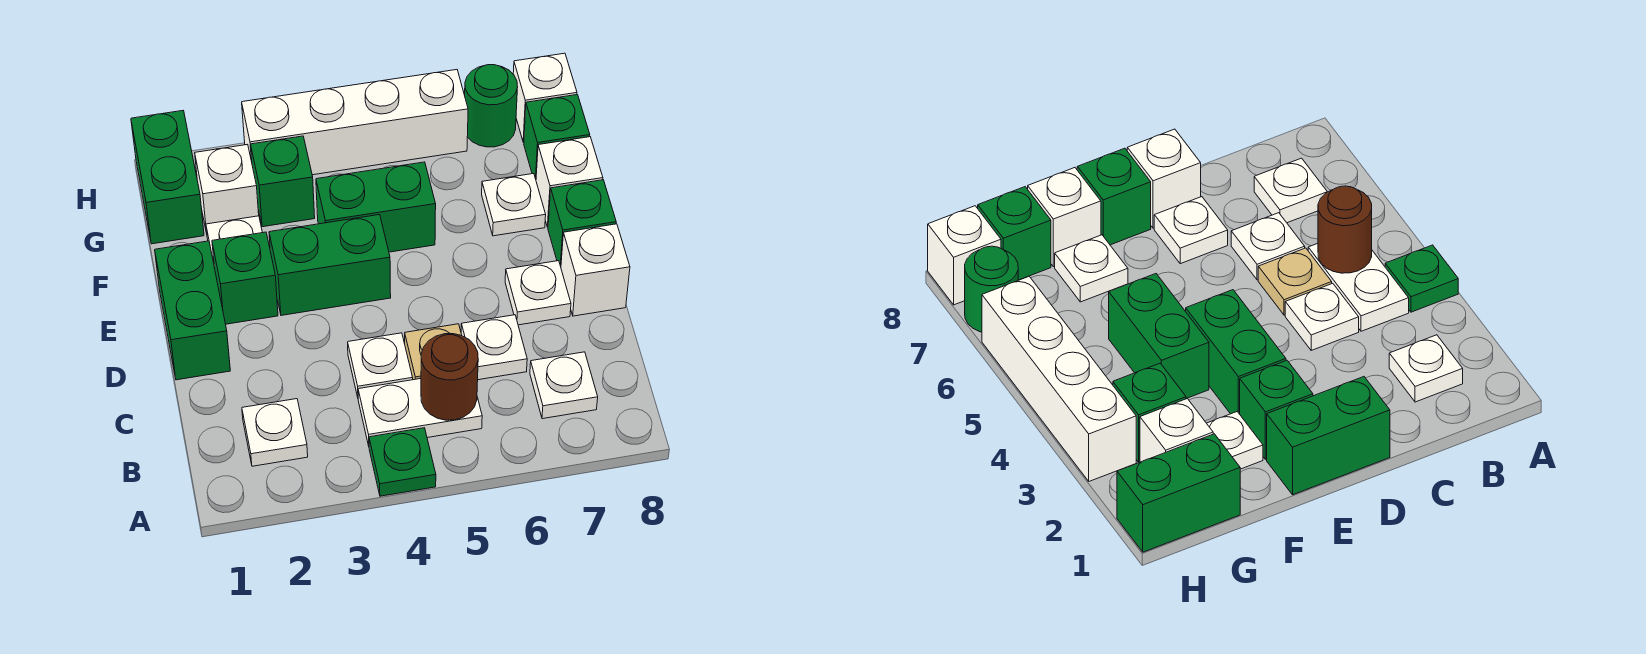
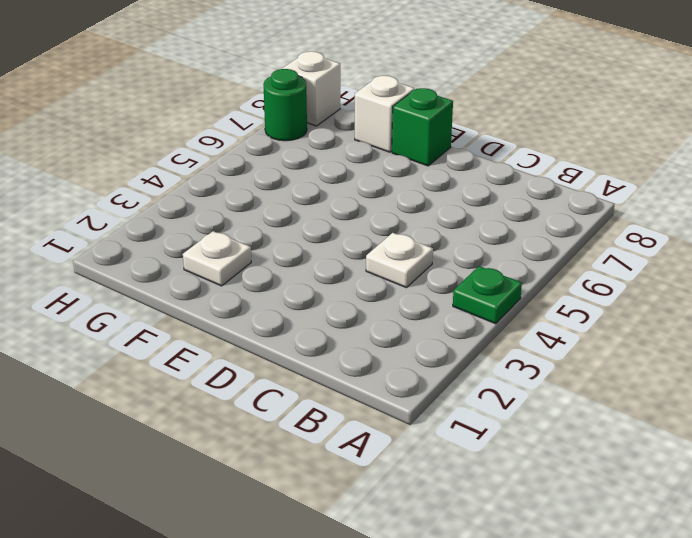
none -> white plate B2 level 1
none -> white plate B4:B5 level 1
none -> white plate B7 level 1

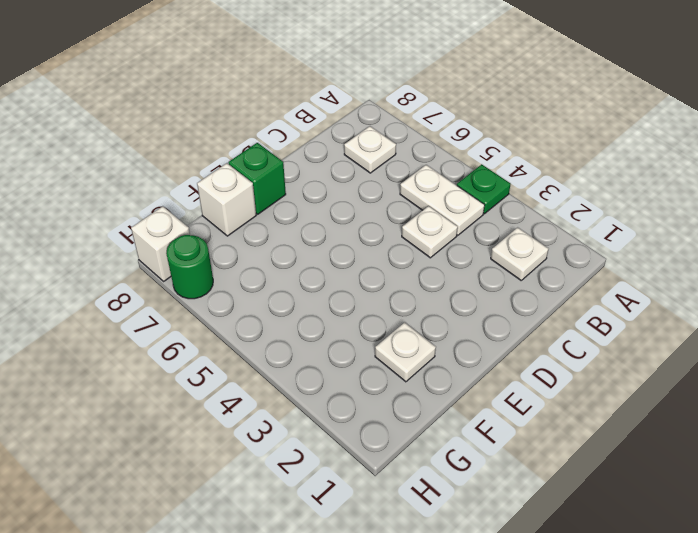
none -> tan plate C5 level 1
none -> white plate C6 level 1
none -> green brick D1:E1 level 1

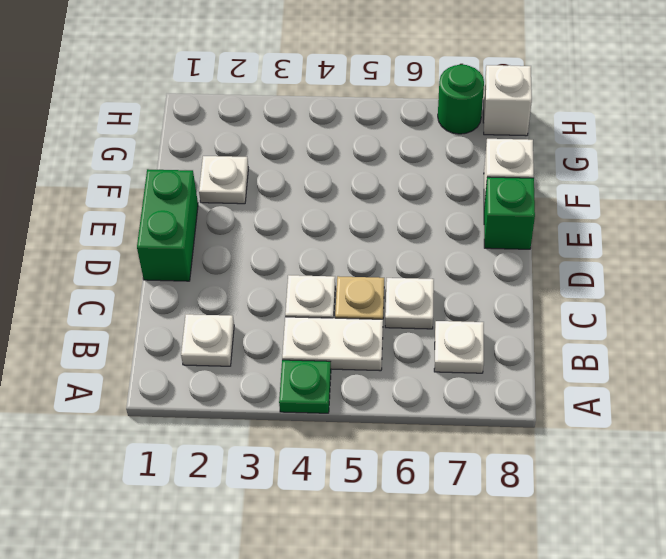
none -> white plate D7 level 1
none -> white brick D8 level 1
none -> green brick E2 level 1

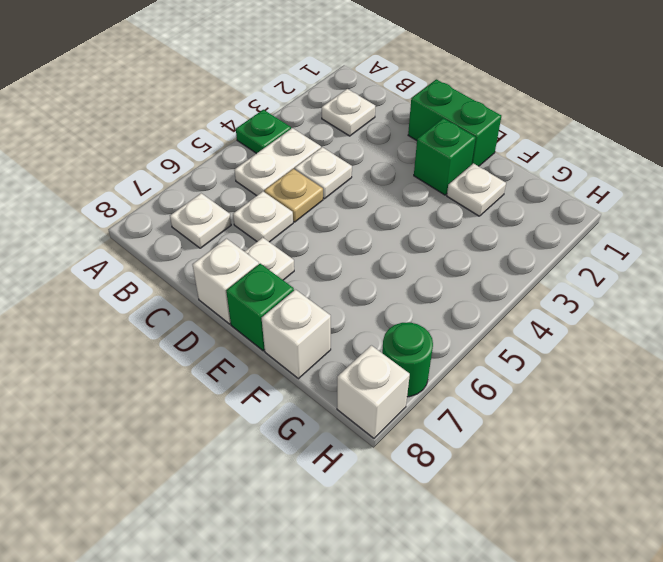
none -> green brick E3:E4 level 1
none -> green brick F4:F5 level 1
none -> white plate F7 level 1

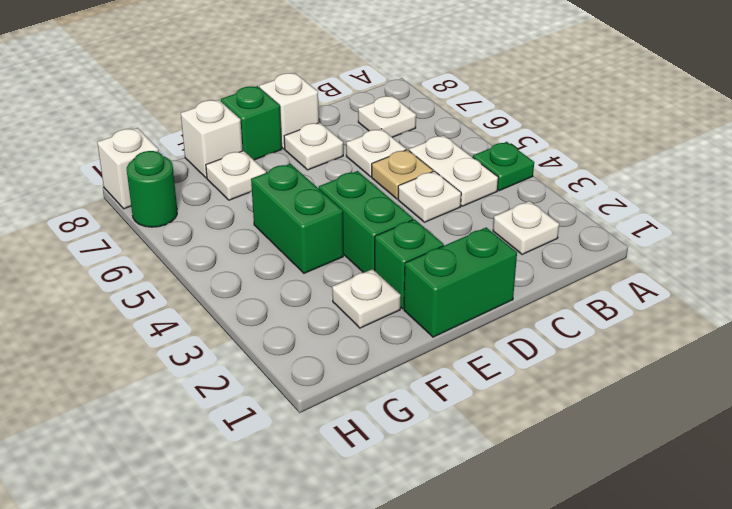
none -> green brick G1:H1 level 1
none -> white brick G2 level 1
none -> green brick G3 level 1

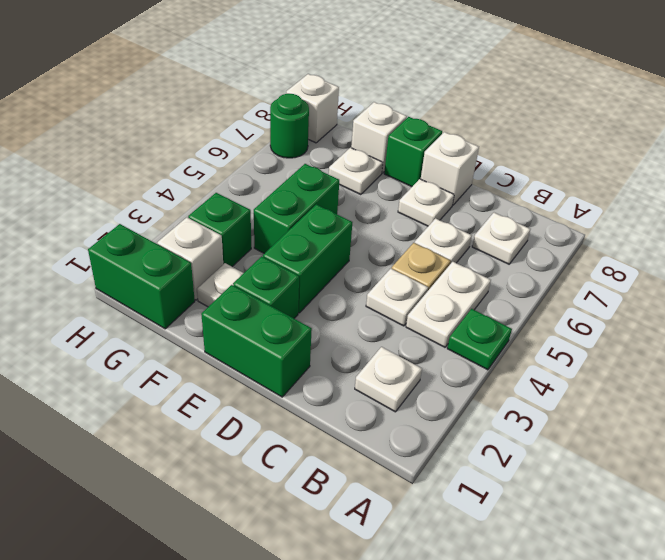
none -> green brick G8 level 1
none -> white brick H3:H6 level 1
none -> brown round brick B5 level 2

